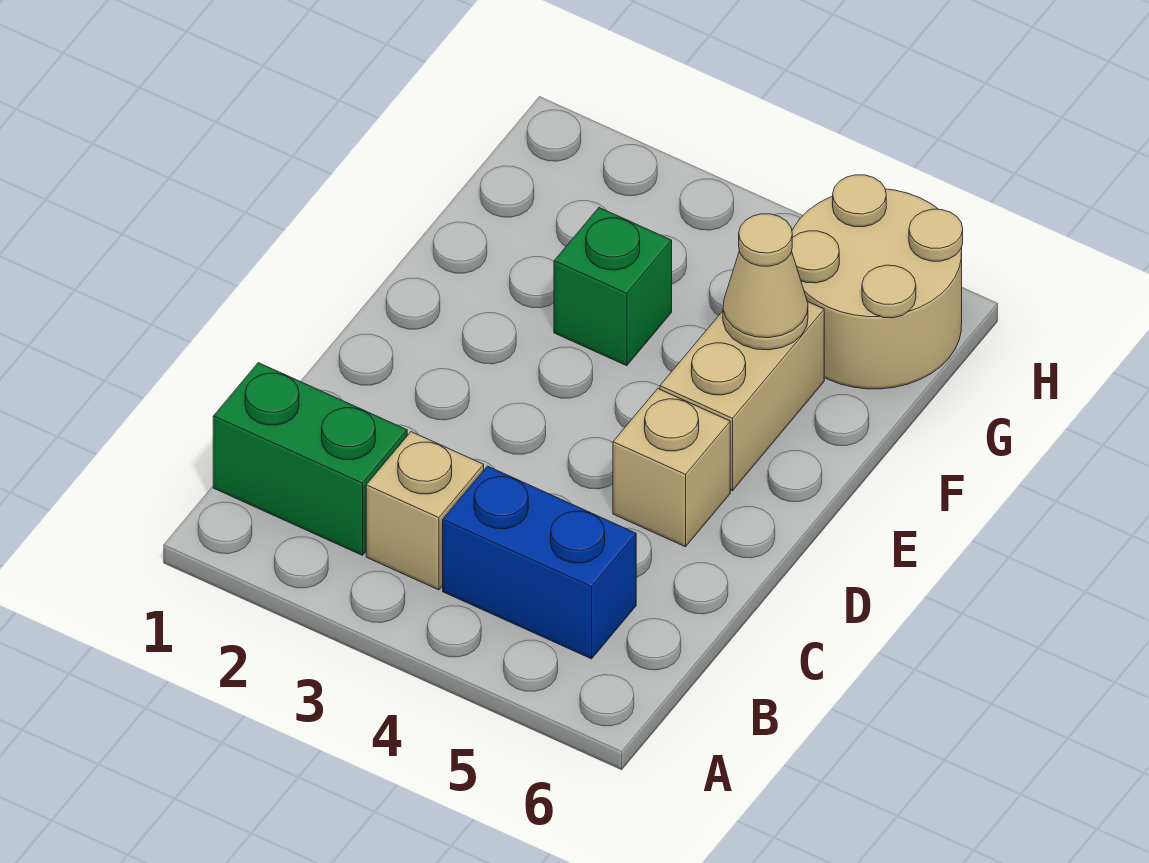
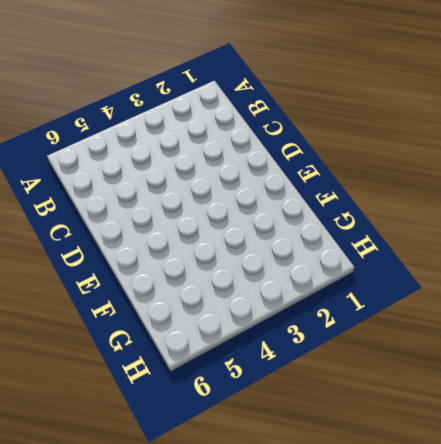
none -> green brick B1:B2 level 1
none -> tan brick B3 level 1

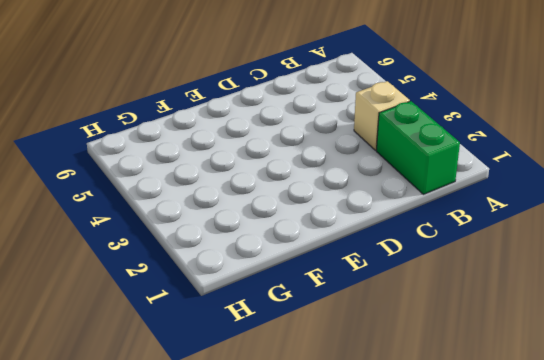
none -> blue brick B4:B5 level 1
none -> tan brick D5 level 1

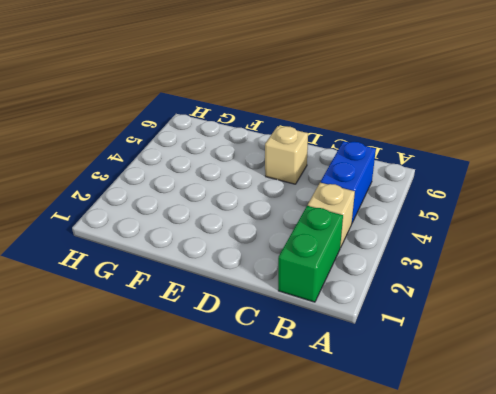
none -> tan brick E5:F5 level 1
none -> green brick F3 level 1

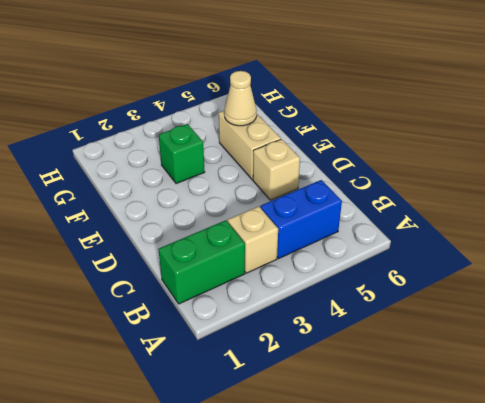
none -> tan round brick G5:H6 level 1

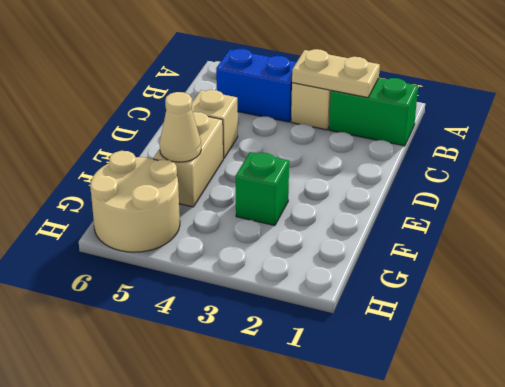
tan plate B2:B3 level 2 -> none

